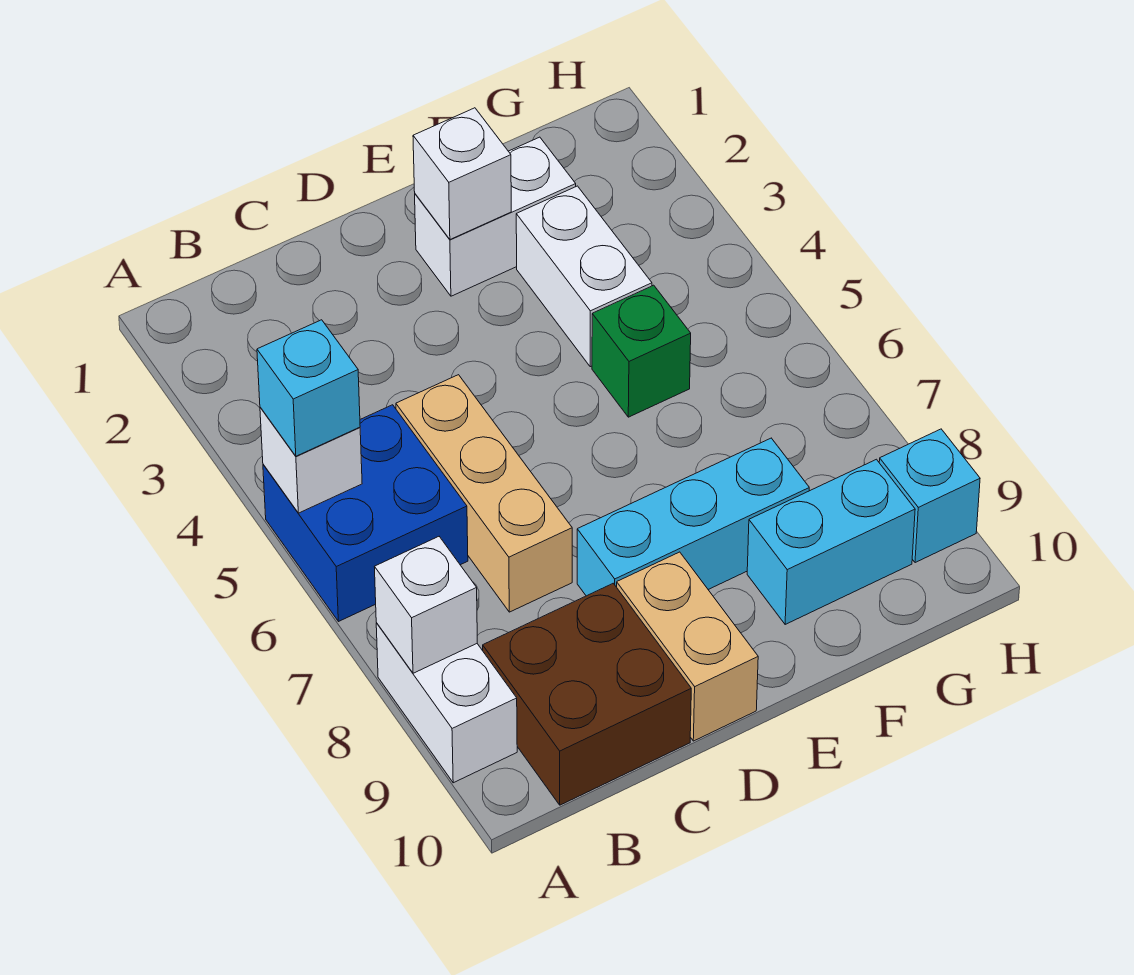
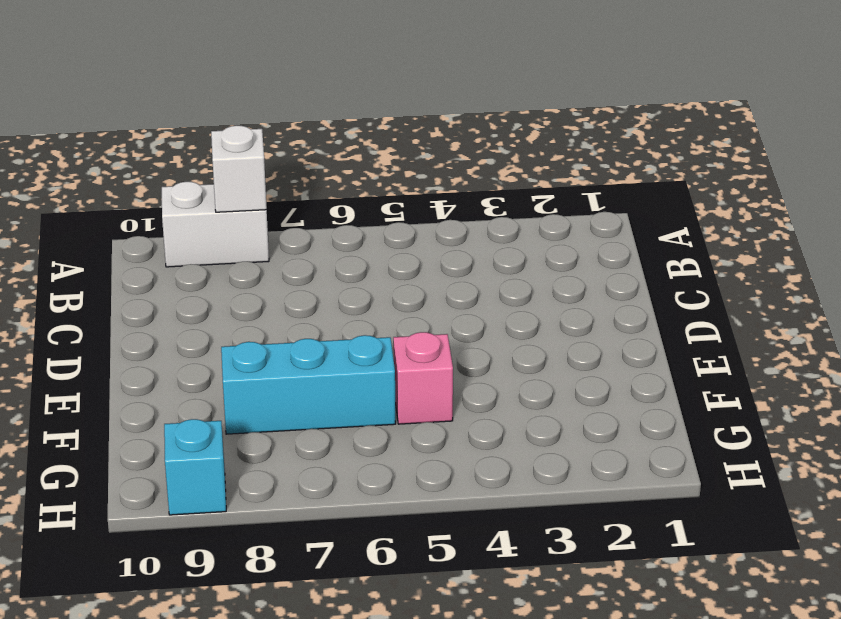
pink brick F5 level 1 -> green brick F5 level 1
cyan brick F6:F8 level 1 -> cyan brick D8:F8 level 1
none -> blue brick A5:B6 level 1
none -> brown brick B9:C10 level 1
none -> tan brick C5:C7 level 1

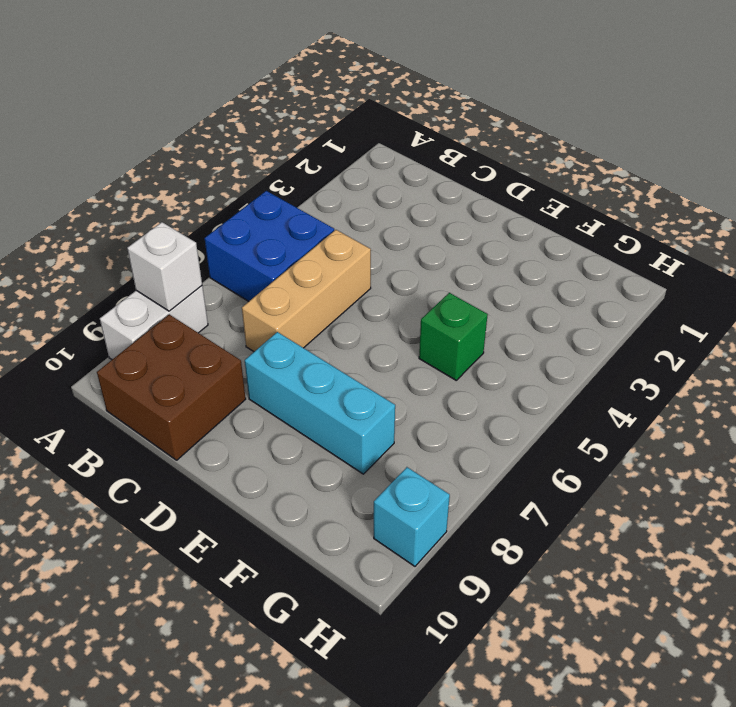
none -> tan brick D9:D10 level 1
none -> white brick E2:F2 level 1
none -> white brick F3:F4 level 1

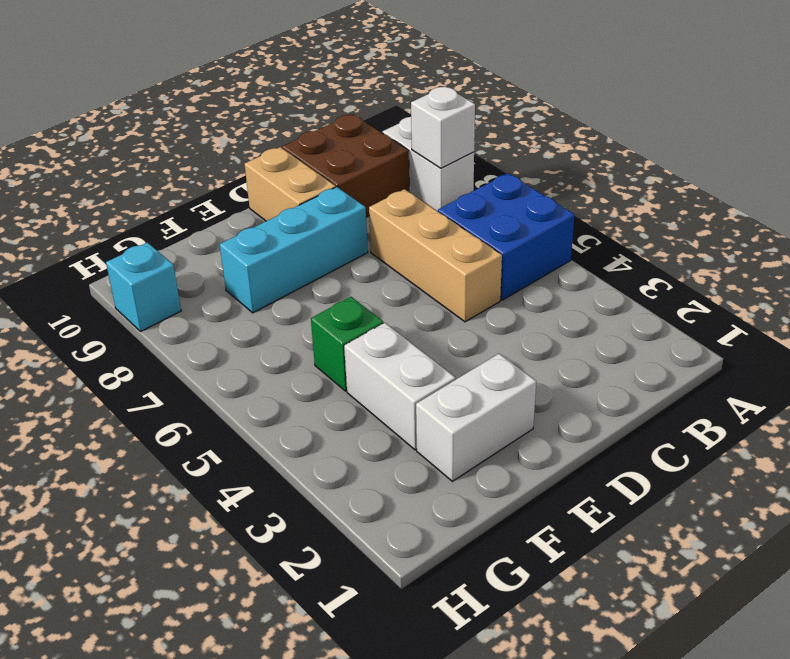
none -> cyan brick F9:G9 level 1
none -> white brick A5 level 2
none -> white brick E2 level 2

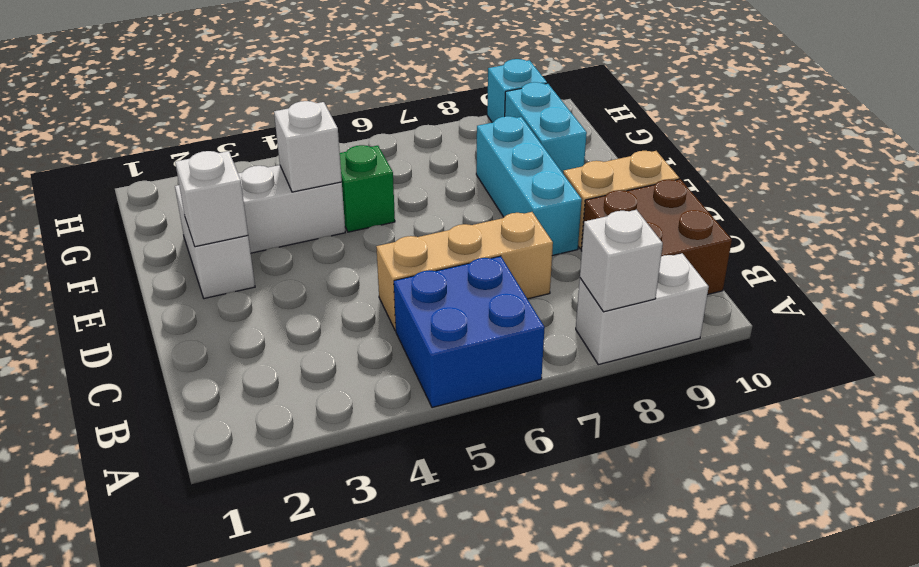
white brick F4 level 2 -> white brick A5 level 2
none -> cyan brick A5 level 3

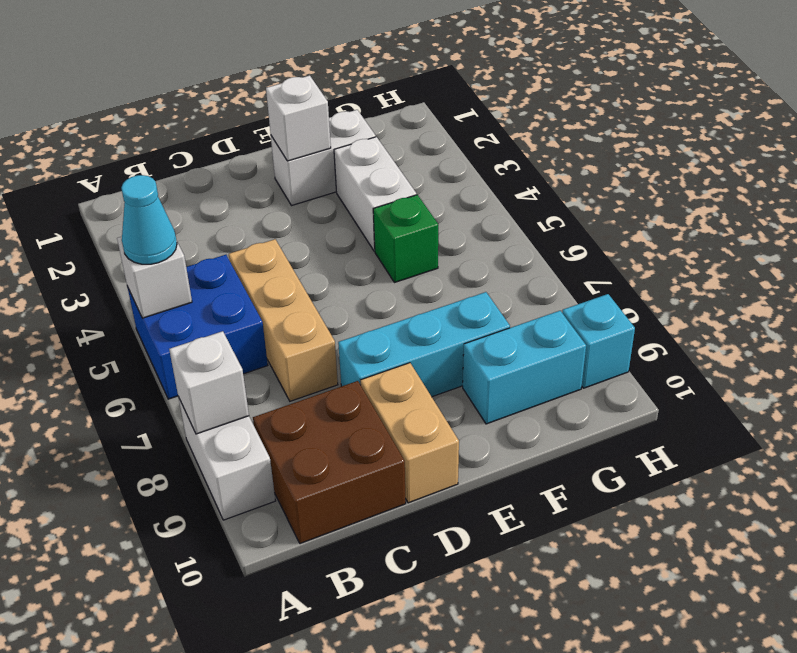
cyan cone A5 level 3 -> cyan brick A5 level 3

